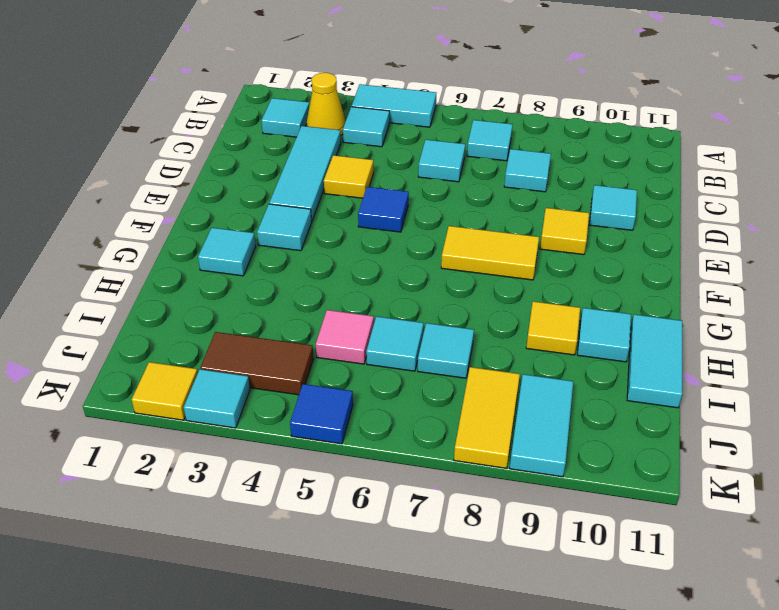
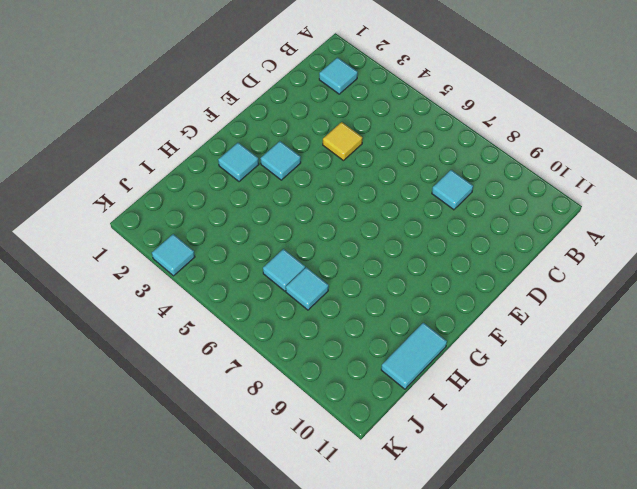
none -> cyan tile A4:A5 level 1
none -> yellow cone B3 level 1
none -> cyan tile B4 level 1

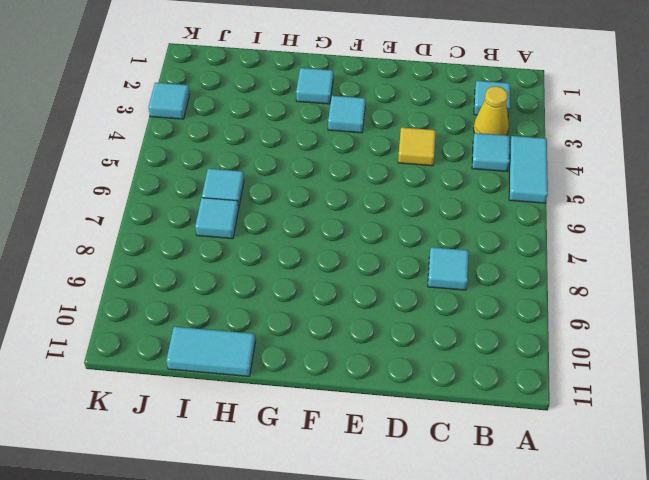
none -> cyan tile B7 level 1
none -> cyan tile C3:E3 level 1
none -> cyan tile C6 level 1

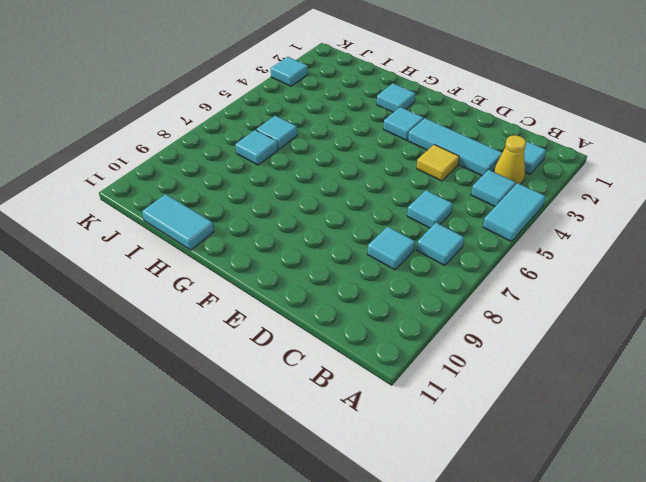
none -> cyan tile D10 level 1
none -> blue tile E5 level 1
none -> yellow tile E9 level 1

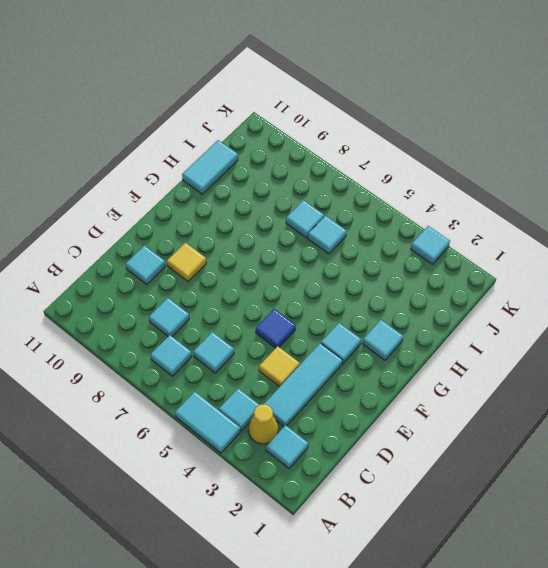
none -> yellow tile F7:F8 level 1
none -> yellow tile H9 level 1
none -> cyan tile H10 level 1

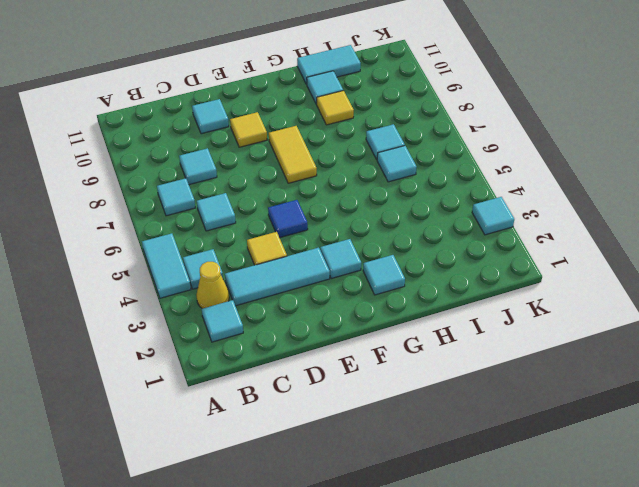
none -> pink tile I5 level 1
none -> brown tile J3:J4 level 1
none -> yellow tile J8:K8 level 1

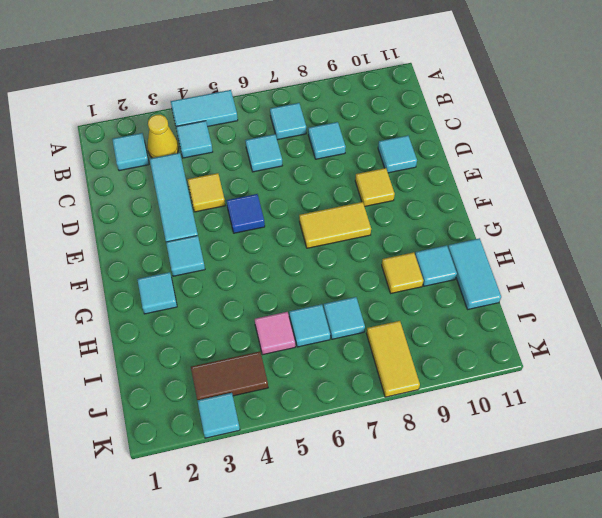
none -> cyan tile J9:K9 level 1
none -> yellow tile K2 level 1
none -> blue tile K5 level 1

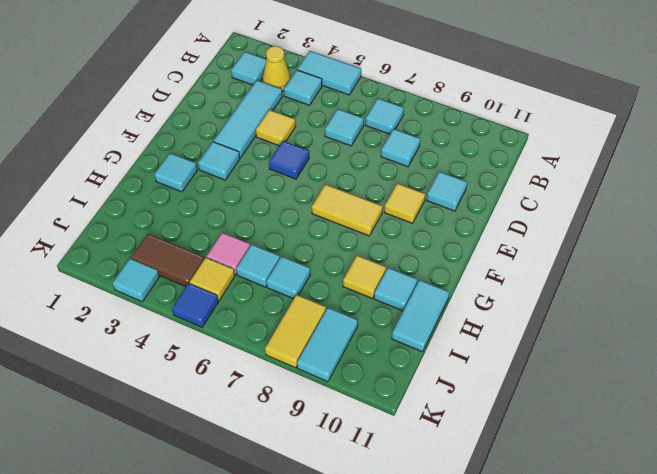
yellow tile J5 level 1 -> yellow tile K2 level 1

